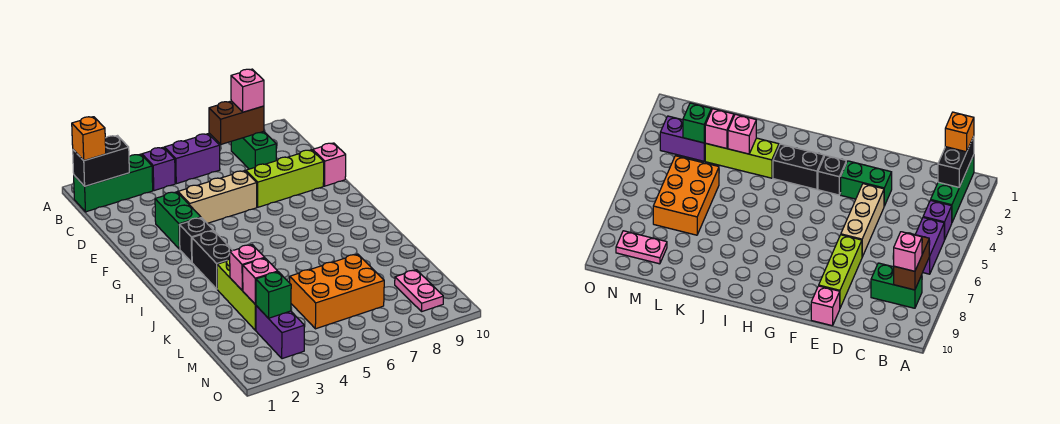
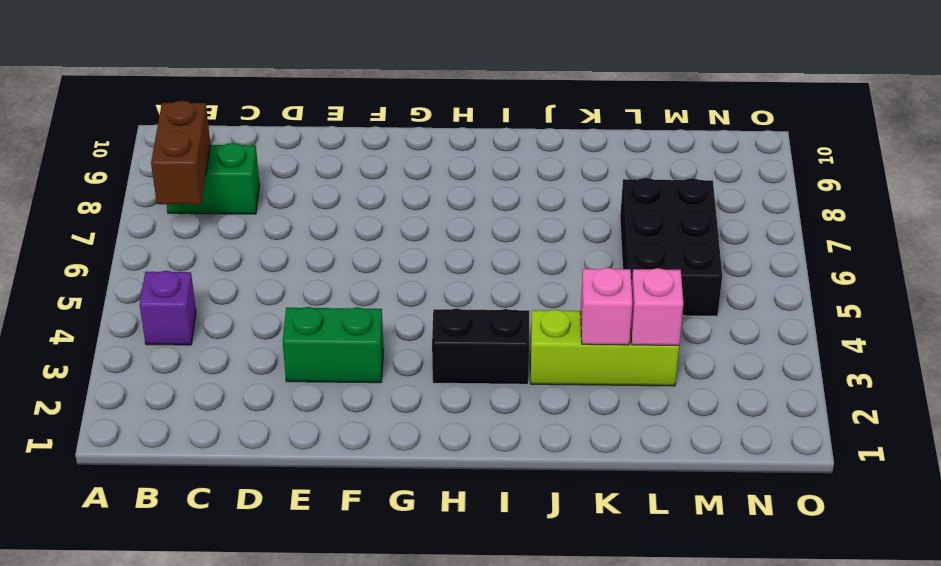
black brick L5:M7 level 1 -> orange brick L5:M7 level 1
none -> green brick B1:B3 level 1
none -> purple brick B5:B6 level 1
none -> tan brick E4:E6 level 1

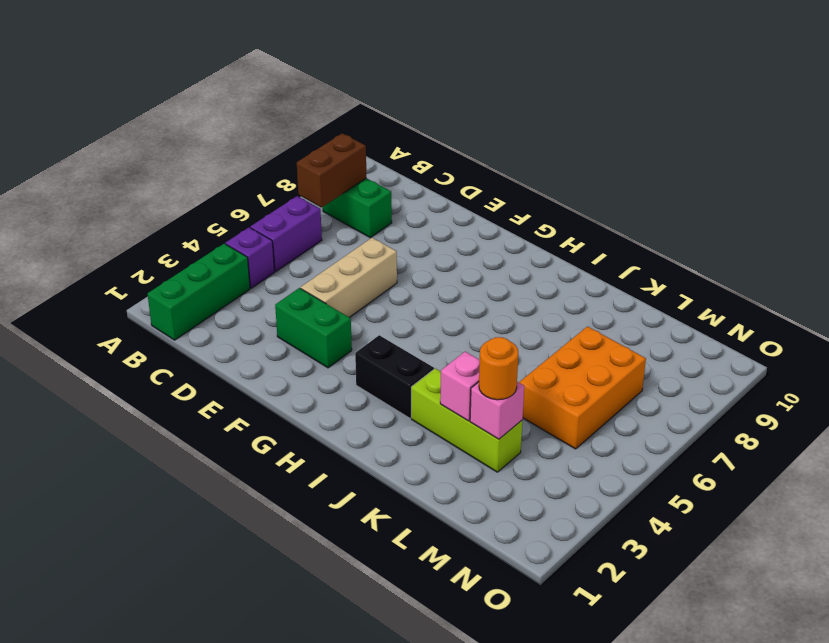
orange round brick L3 level 3 -> none
none -> lime brick E7:E9 level 1
none -> pink brick E10 level 1
none -> black brick G3 level 1

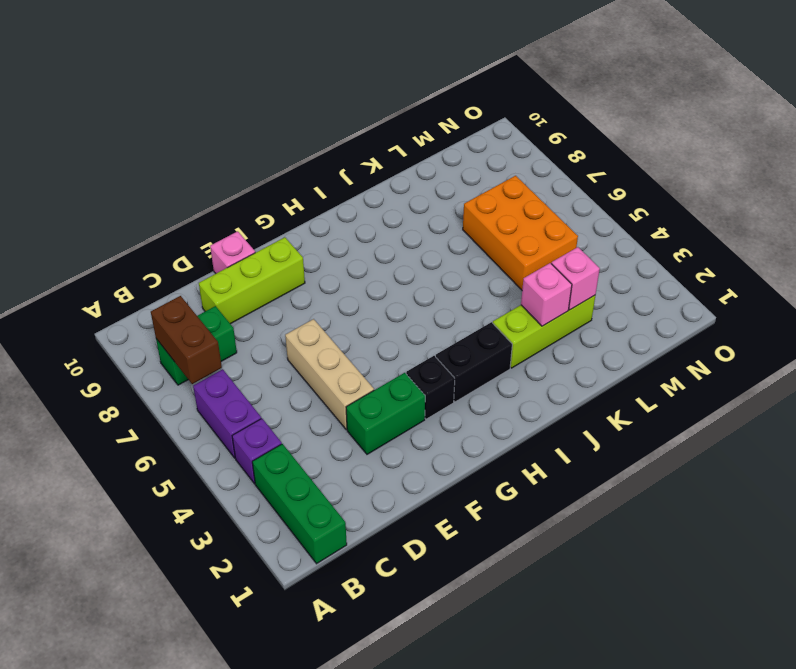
lime brick D9:F9 level 1 -> lime brick E7:E9 level 1
none -> purple brick M3:N3 level 1
none -> pink plate M9:N9 level 1
none -> black brick B1:B2 level 2

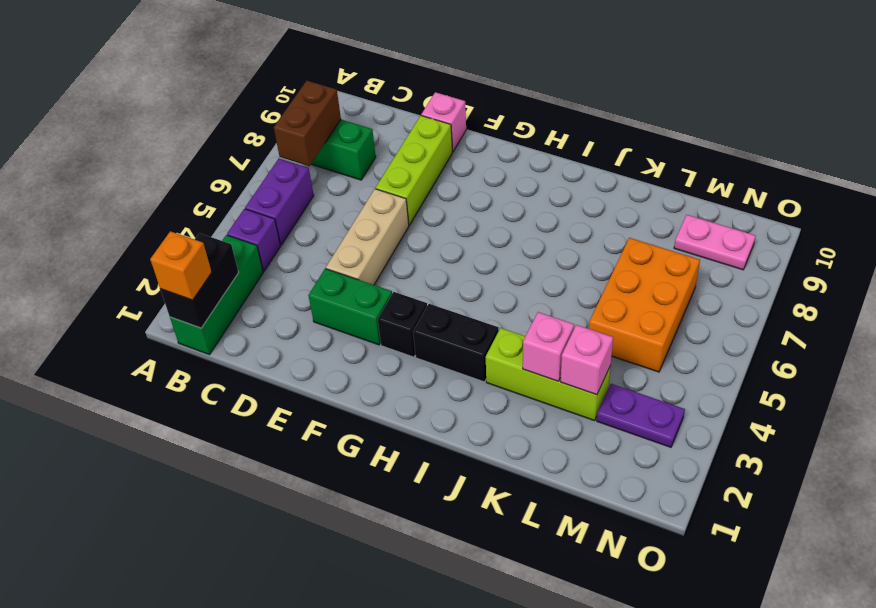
purple plate M3:N3 level 1 -> purple brick M3:N3 level 1
none -> green brick M3 level 2
none -> pink brick B8 level 3

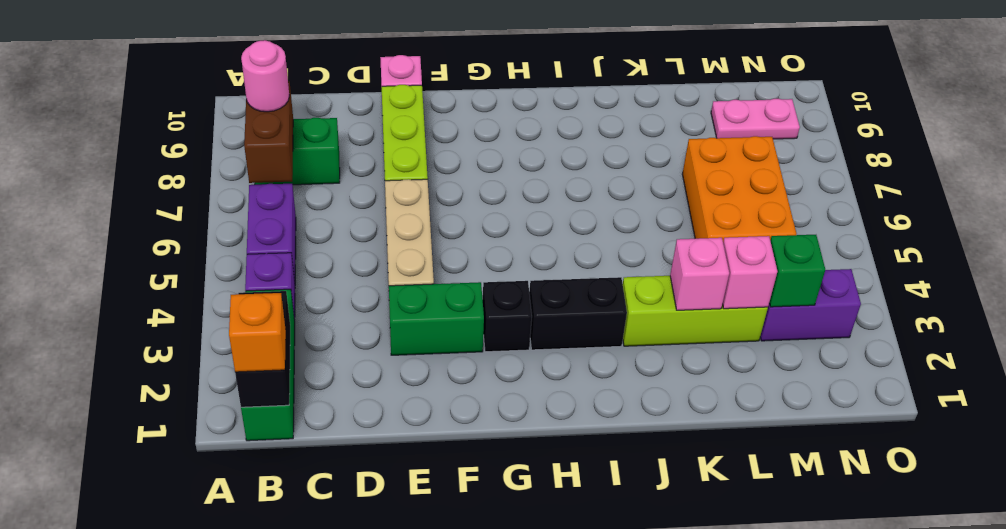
pink round brick B8 level 3 -> pink brick B8 level 3

